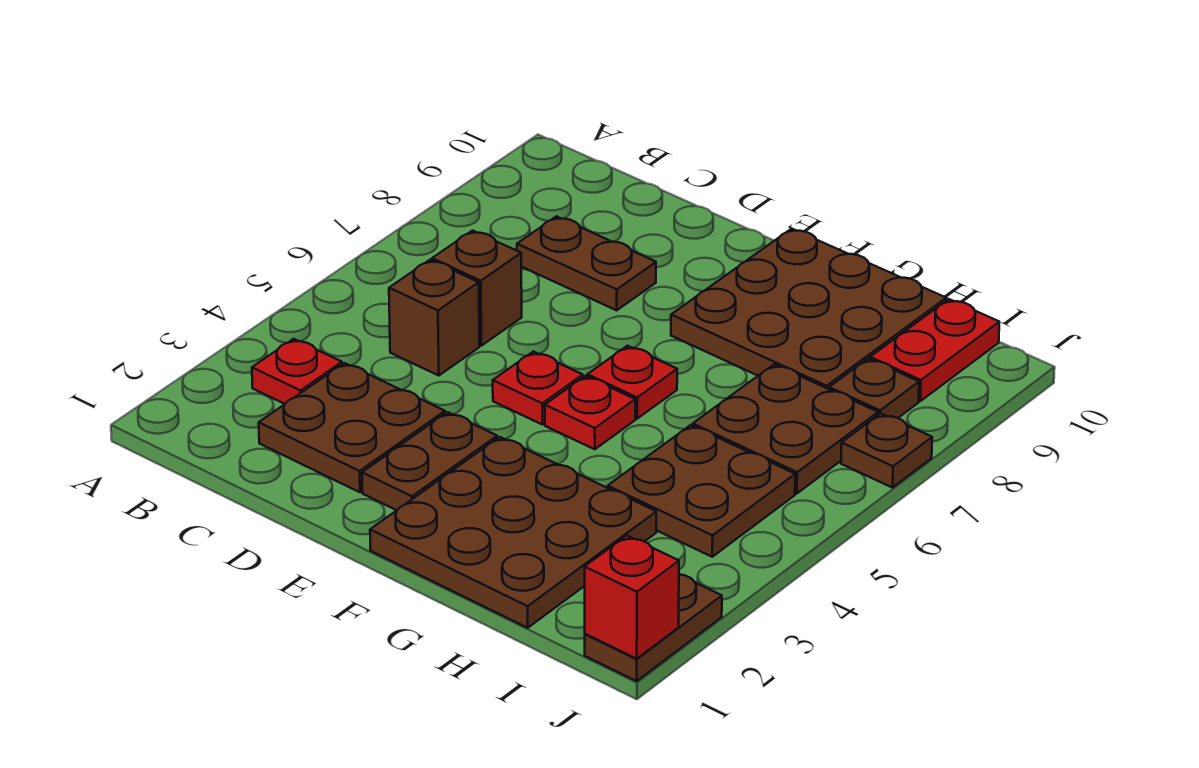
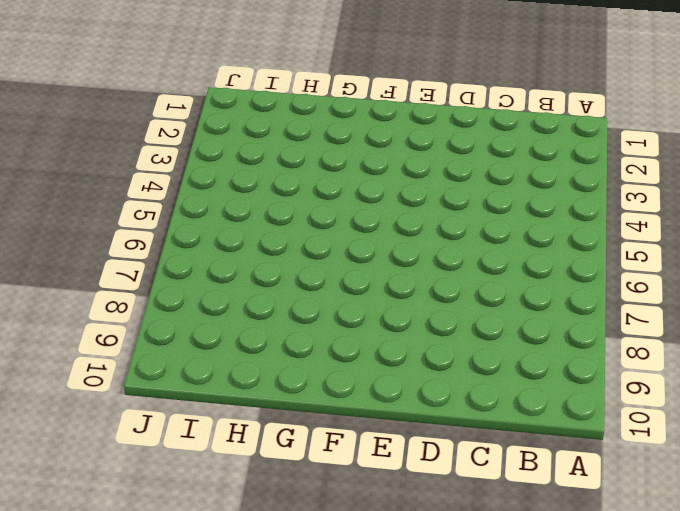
none -> red plate B3 level 1
none -> brown plate C2:D3 level 1
none -> brown brick C5 level 1

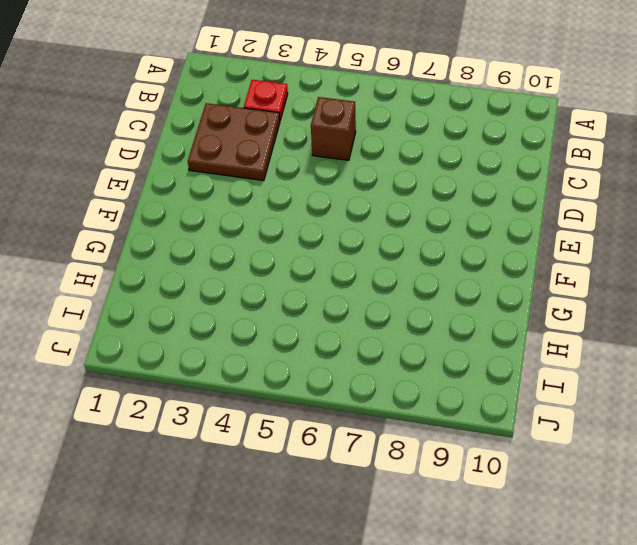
none -> brown brick C6 level 1
none -> brown plate C8:D8 level 1
none -> brown plate E2:E3 level 1

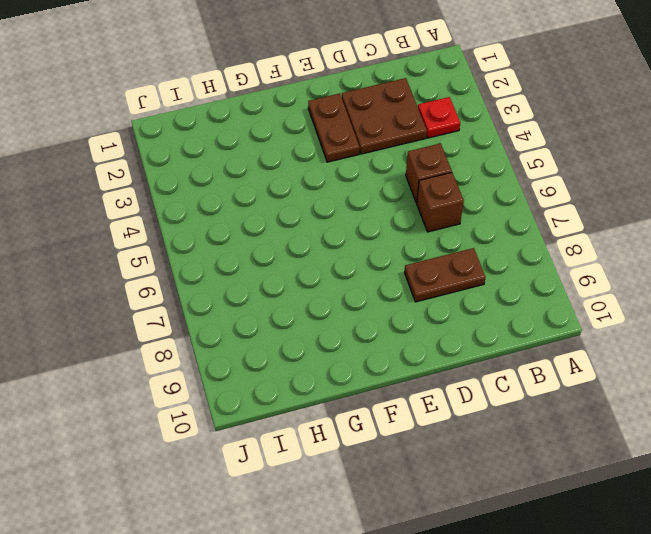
none -> red plate E5 level 1
none -> brown plate F1:H3 level 1
none -> red plate F5 level 1

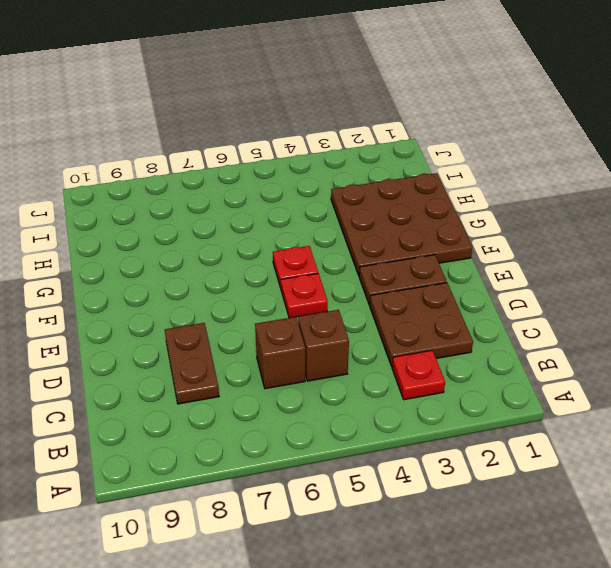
none -> red plate F6 level 1
none -> brown plate F8:H10 level 1
none -> brown plate H4:I5 level 1

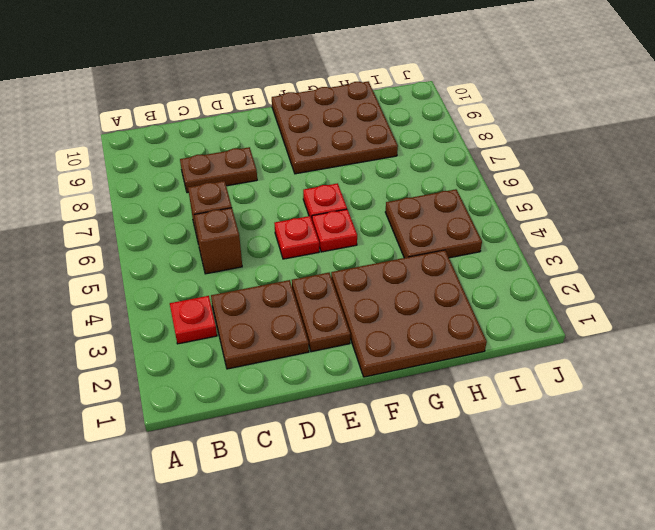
none -> brown plate H6:I7 level 1
none -> brown plate I8 level 1
none -> red plate I9:I10 level 1

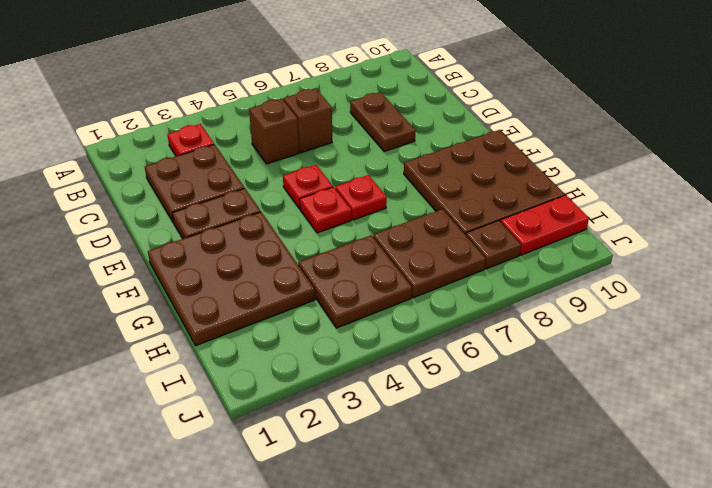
none -> brown plate J1:J2 level 1
none -> brown plate J7 level 1
none -> red brick J1 level 2

